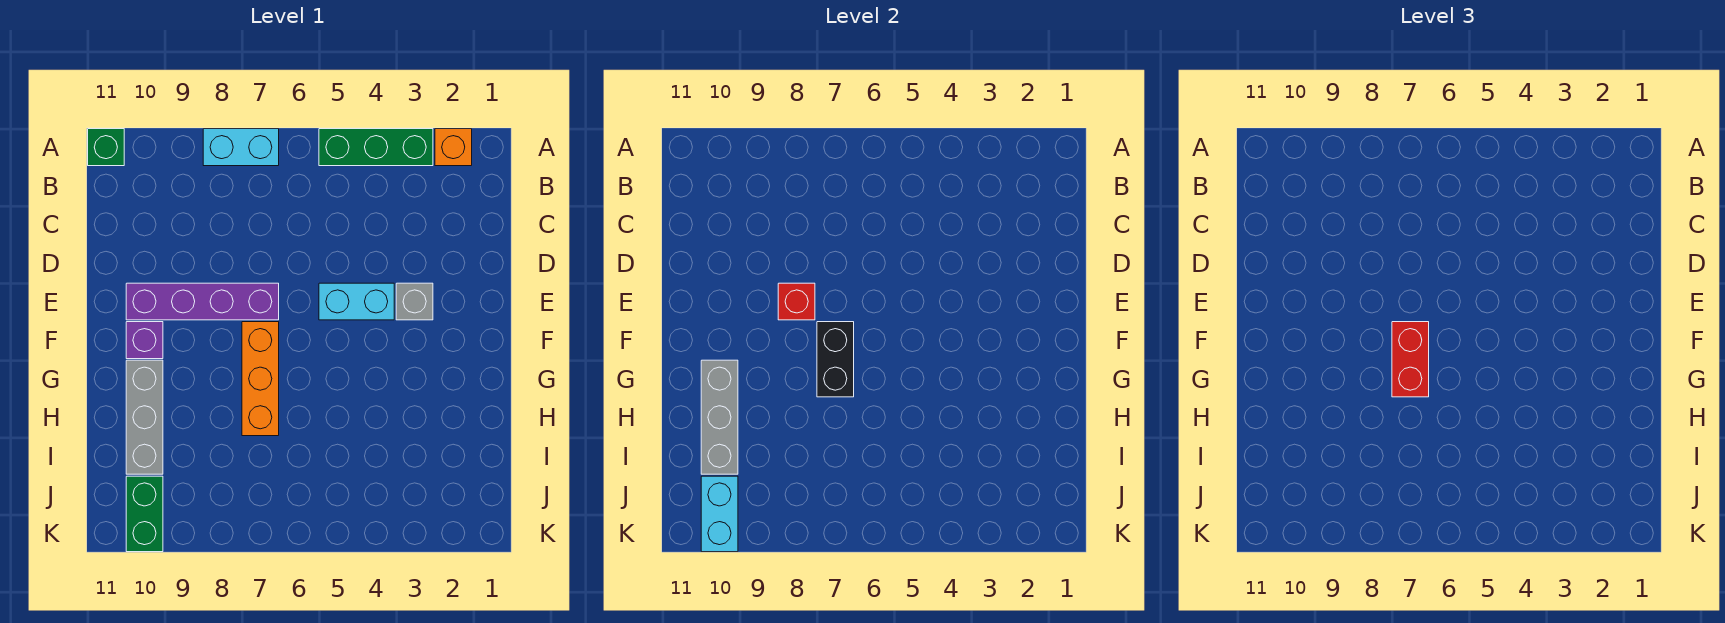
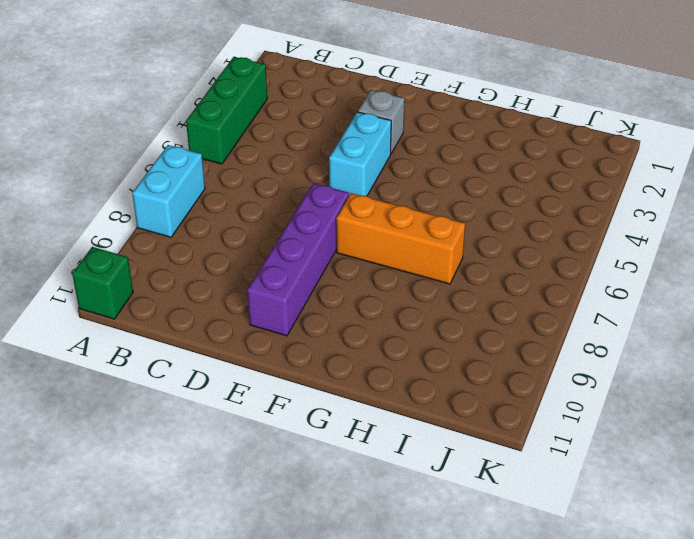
none -> orange brick A2 level 1
none -> purple brick F10 level 1
none -> grey brick G10:I10 level 1

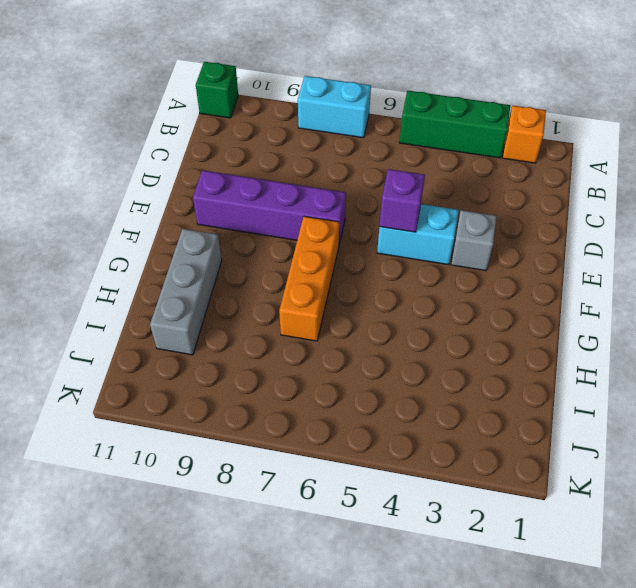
purple brick E5 level 2 -> purple brick F10 level 1
none -> green brick J10:K10 level 1
none -> red brick E8 level 2
none -> black brick F7:G7 level 2

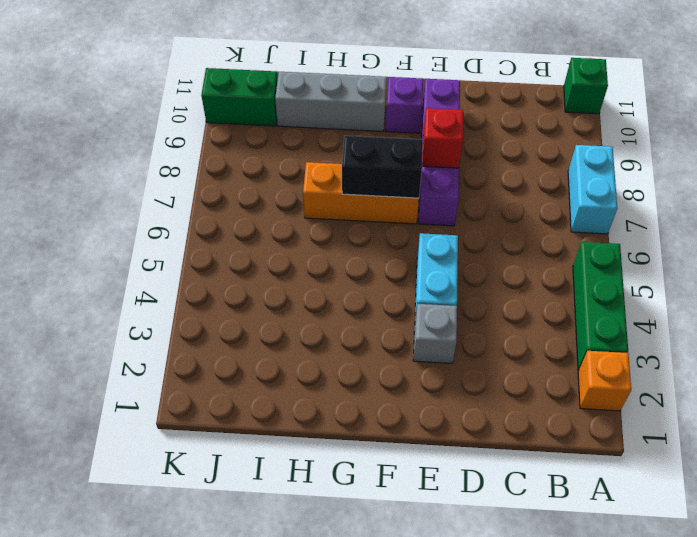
none -> grey brick G10:I10 level 2
none -> cyan brick J10:K10 level 2
none -> red brick F7:G7 level 3

